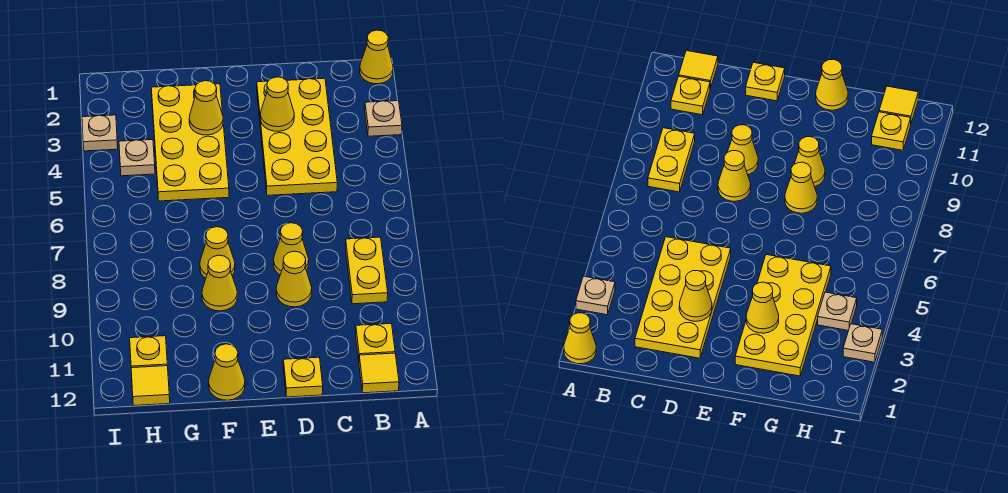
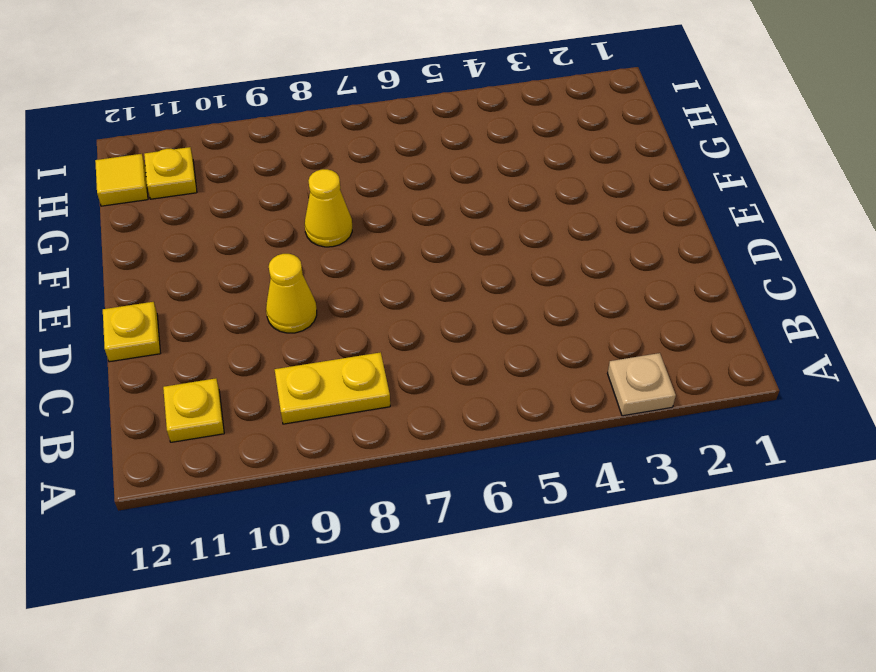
none -> yellow cone A1 level 1
none -> yellow tile B12 level 1
none -> yellow plate C2:D5 level 1

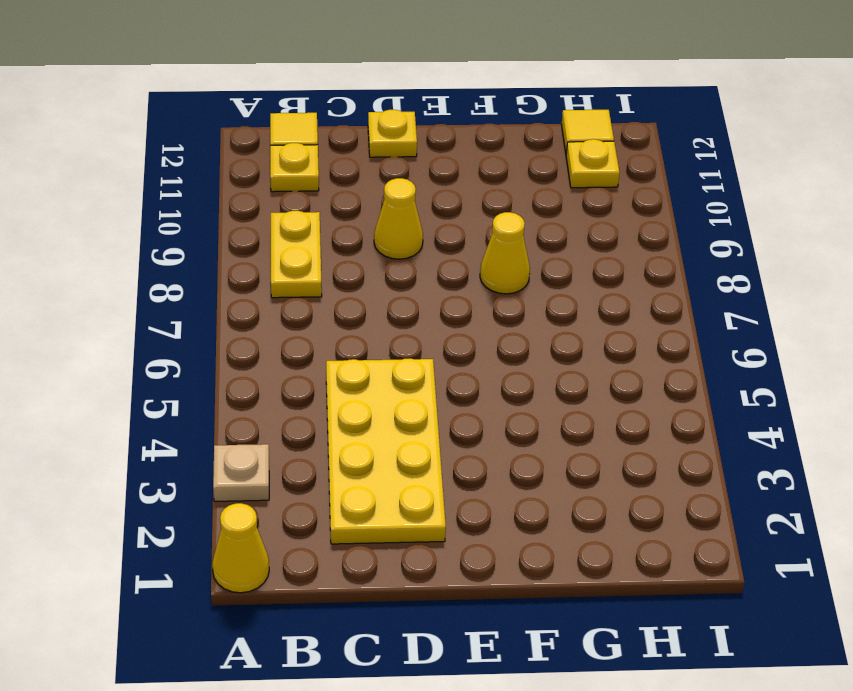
none -> yellow cone D8 level 1
none -> yellow plate F2:G5 level 1
none -> yellow cone F9 level 1

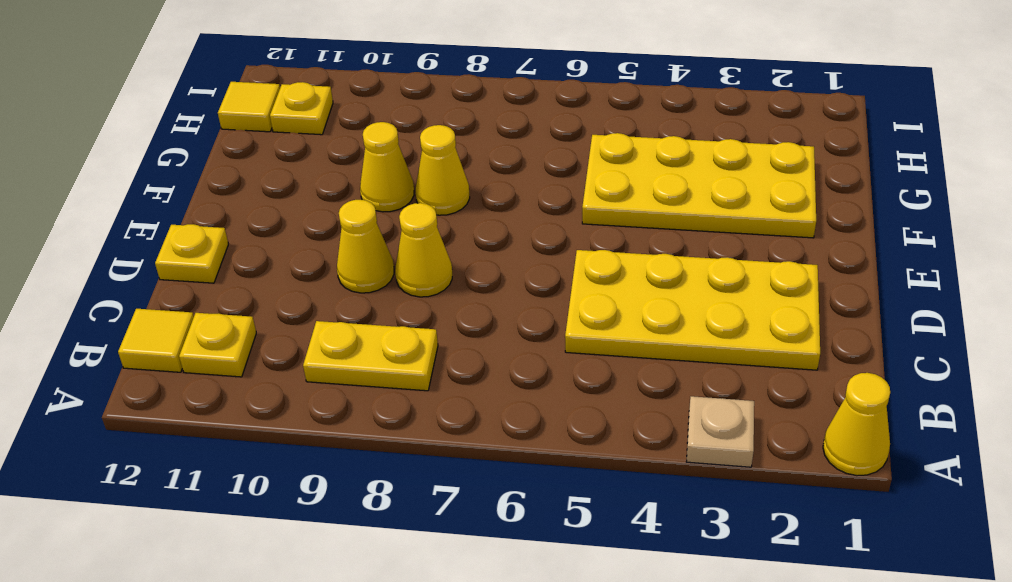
none -> yellow cone F12 level 1
none -> tan plate H4 level 1
none -> tan plate I3 level 1

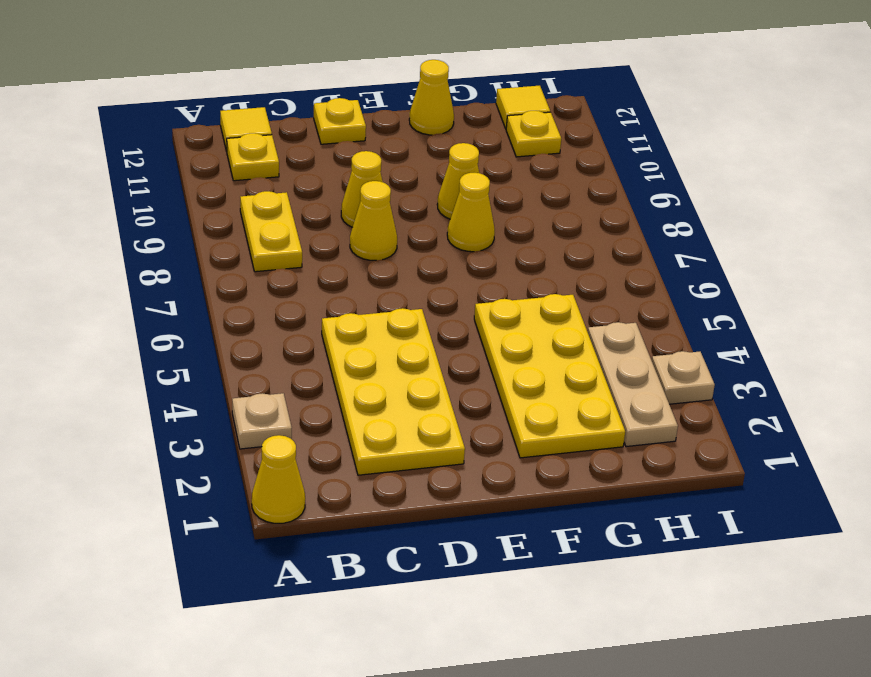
tan plate H2:H4 level 1 -> tan plate H4 level 1
none -> yellow cone D3 level 2
none -> yellow cone F3 level 2

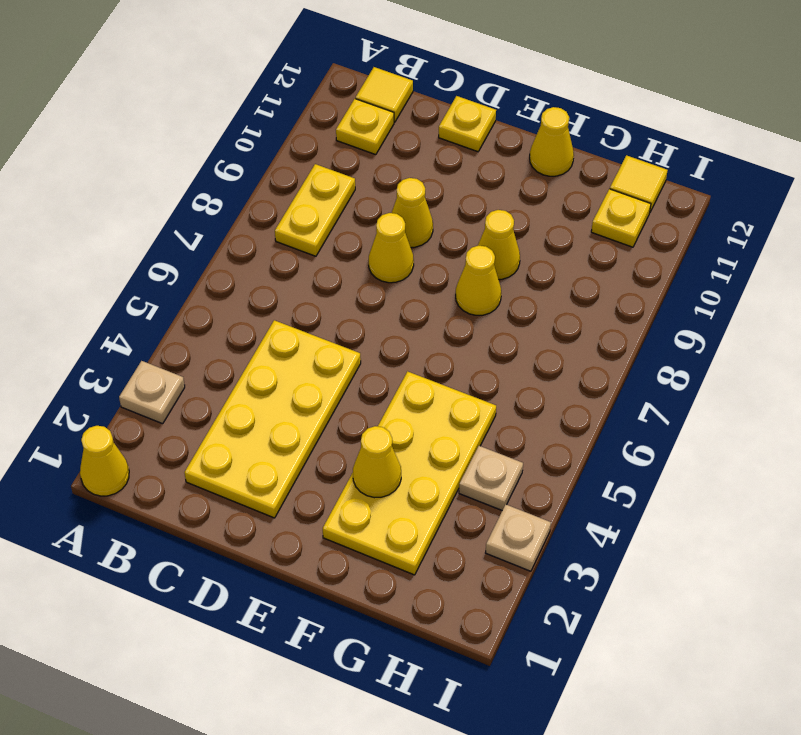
none -> yellow cone D3 level 2

